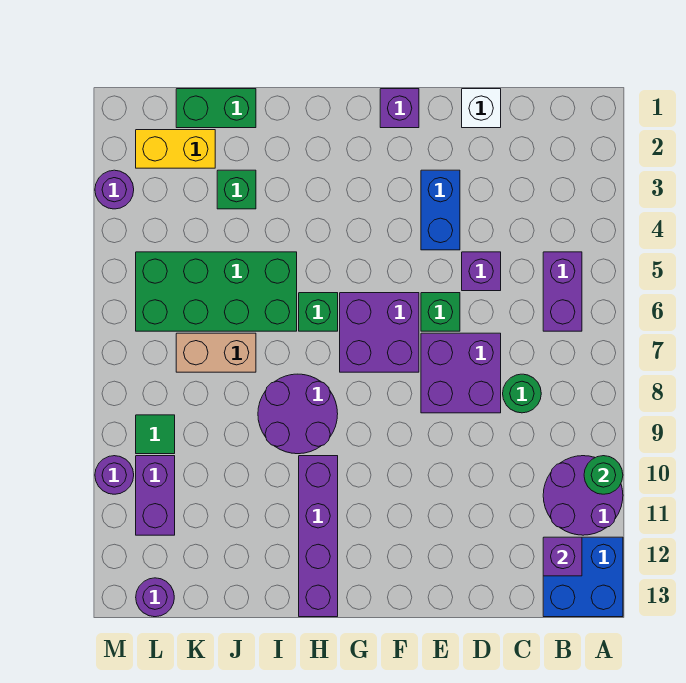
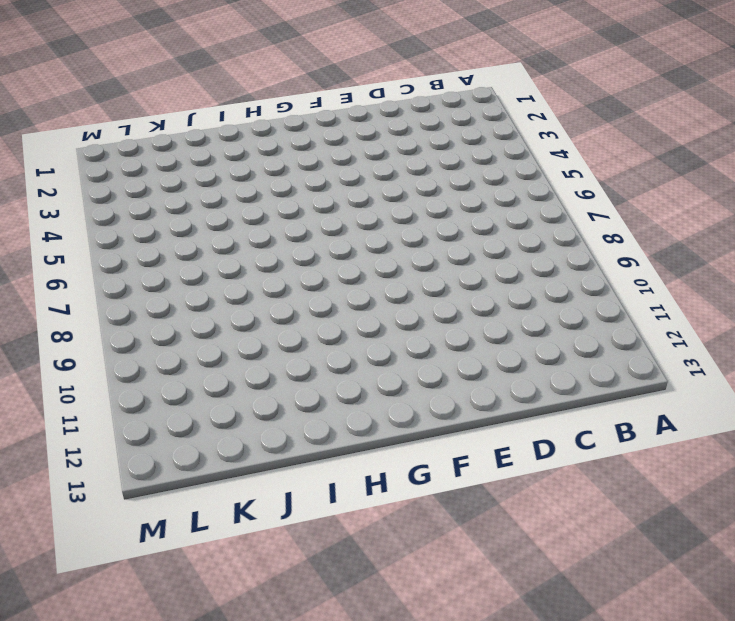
none -> purple round brick A10:B11 level 1
none -> blue brick A12:B13 level 1
none -> purple brick B5:B6 level 1

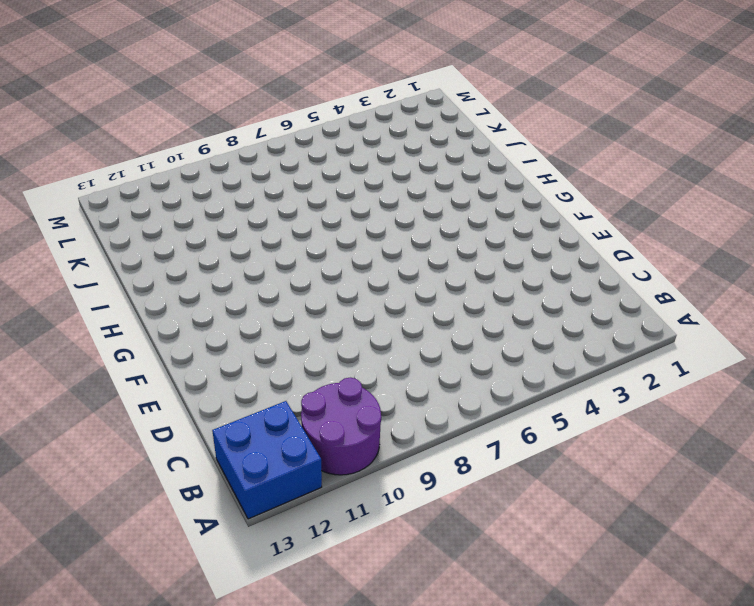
none -> purple brick B5:B6 level 1
none -> green round brick C8 level 1
none -> white brick D1 level 1

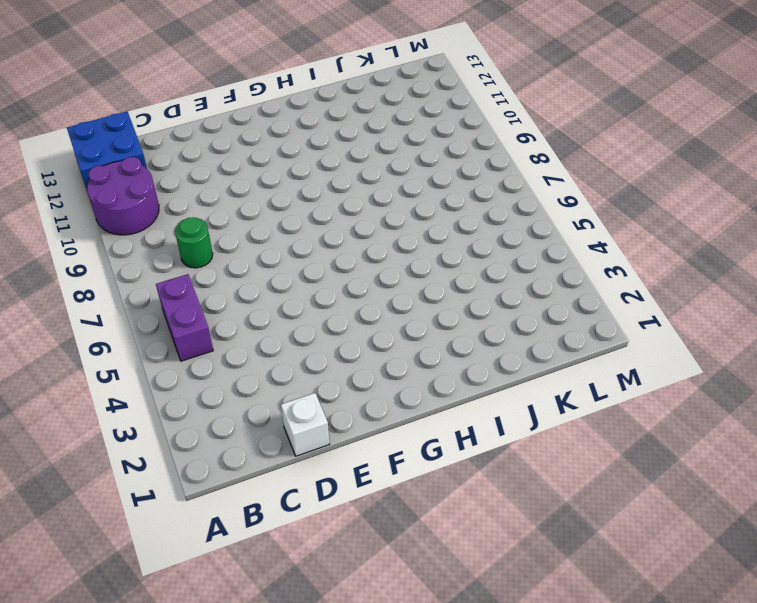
none -> purple brick D5 level 1
none -> purple brick D7:E8 level 1
none -> blue brick E3:E4 level 1

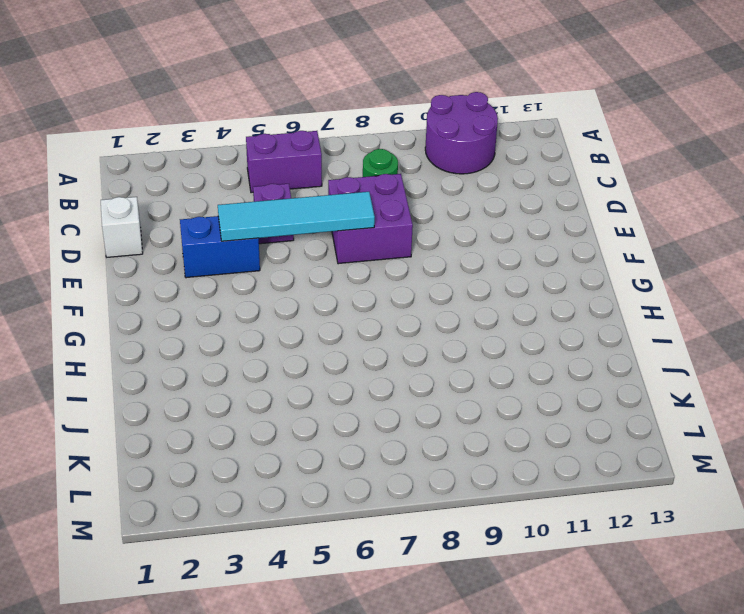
cyan tile E4:E7 level 2 -> none
none -> blue brick A12:B13 level 1
none -> green brick E6 level 1
none -> purple brick F1 level 1

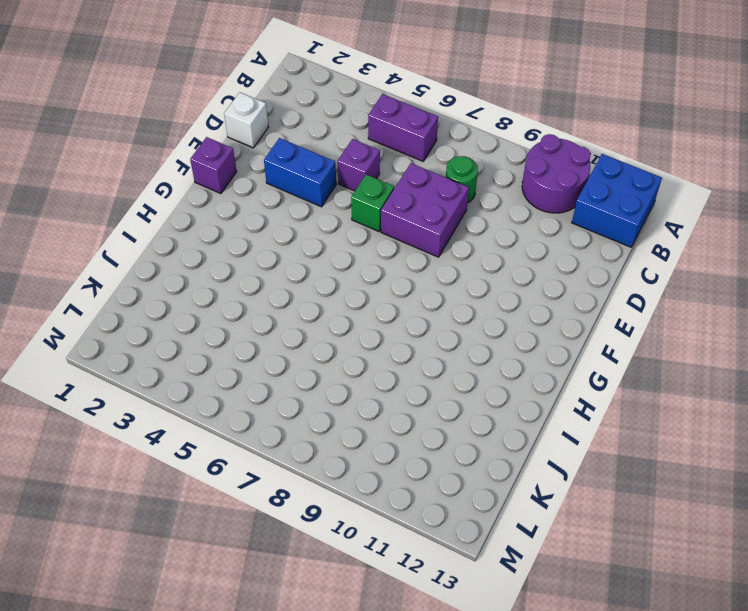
none -> purple brick F6:G7 level 1
none -> green brick H6 level 1
none -> purple round brick H8:I9 level 1

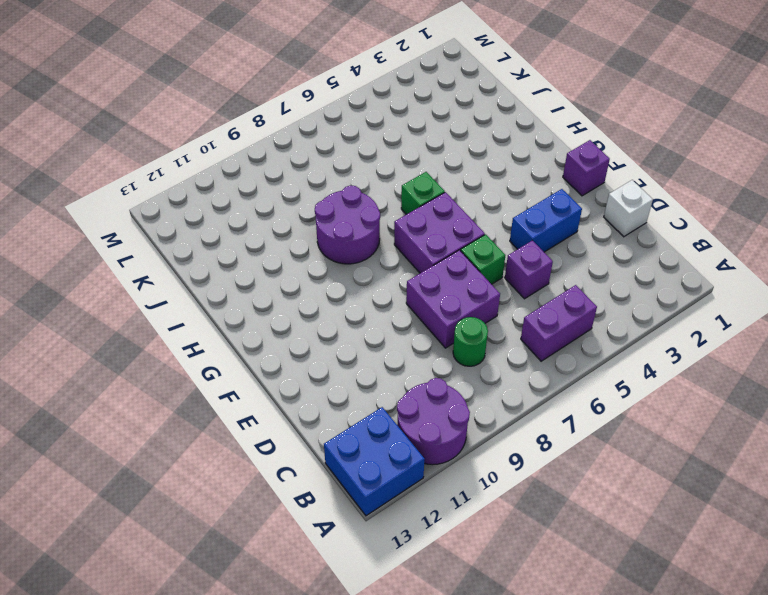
none -> purple brick H10:H13 level 1
none -> green brick I5:L6 level 1
none -> green brick J1:K1 level 1

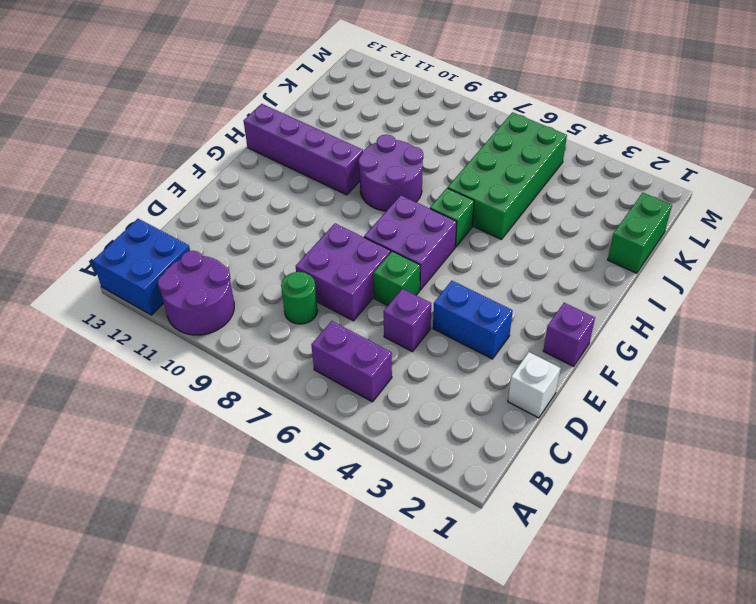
none -> green brick J3 level 1
none -> tan brick J7:K7 level 1
none -> yellow brick K2:L2 level 1

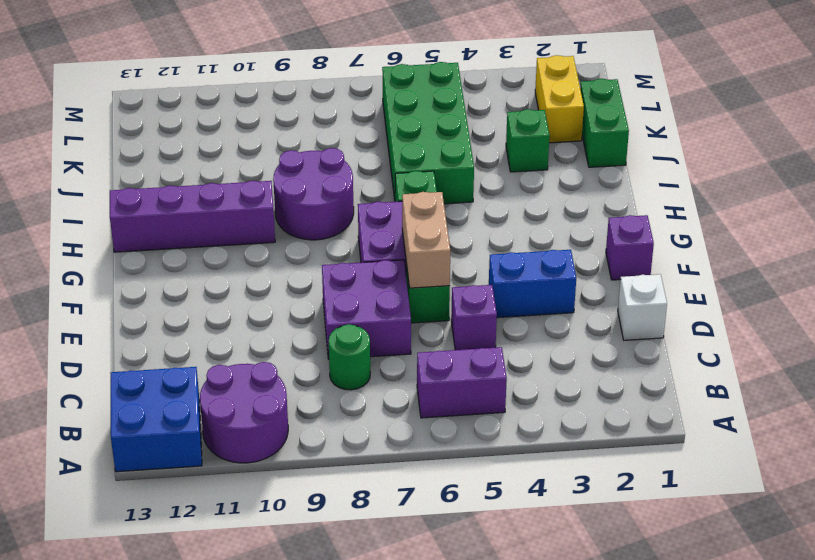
tan brick E6:F6 level 2 -> tan brick J7:K7 level 1
none -> green tile L9 level 1
none -> purple brick L10:L11 level 1
none -> purple round brick L13 level 1

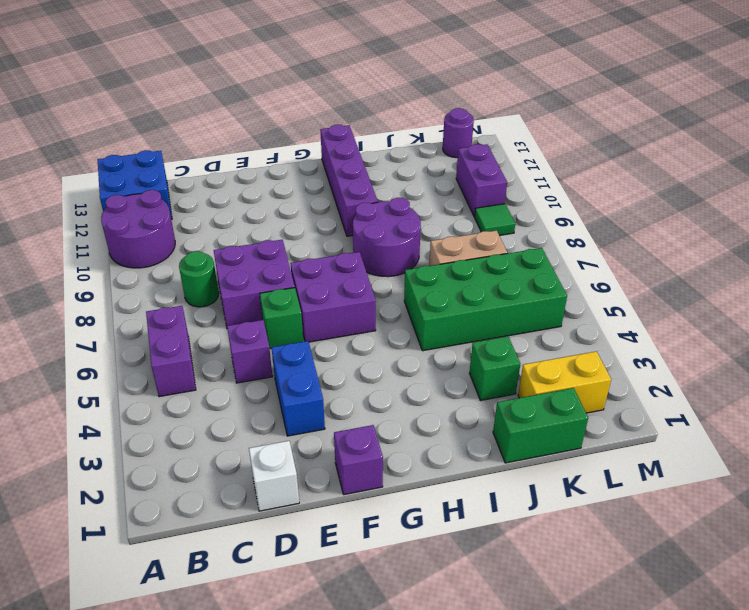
none -> green brick H6 level 1
none -> purple round brick M3 level 1
none -> purple round brick M10 level 1

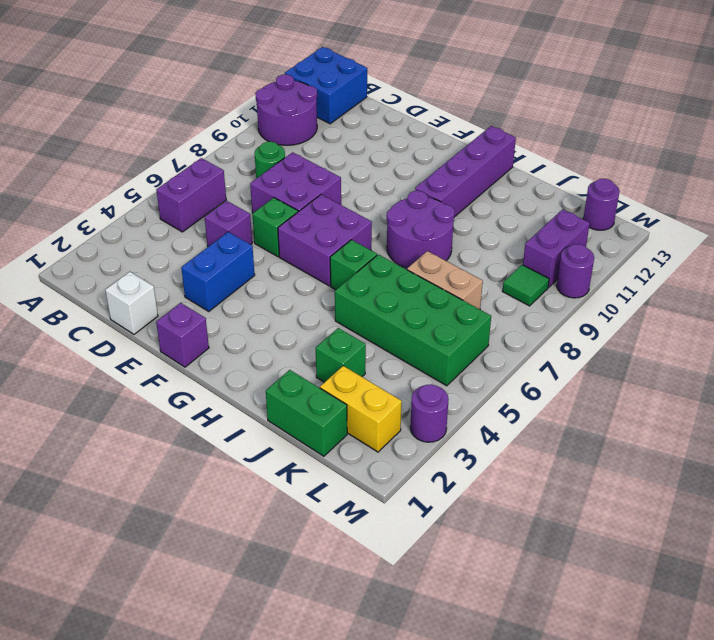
none -> green round brick A10 level 2
none -> purple brick B12 level 2

